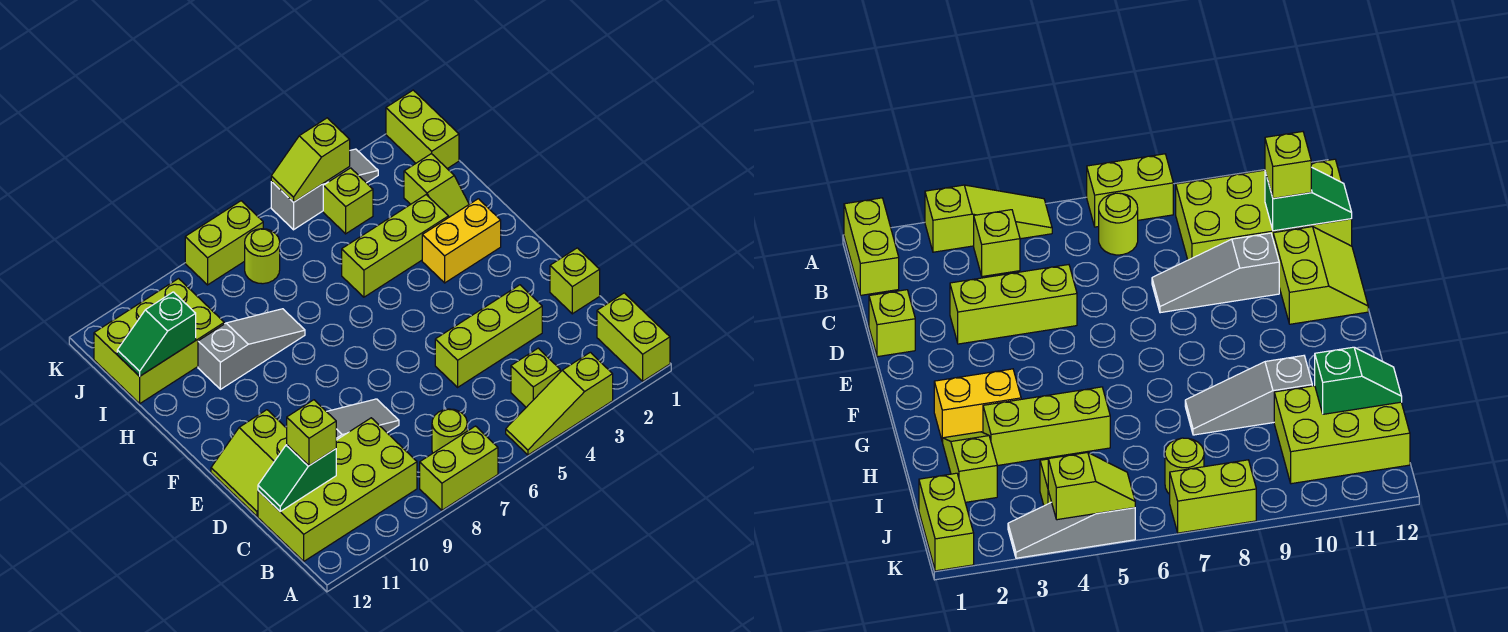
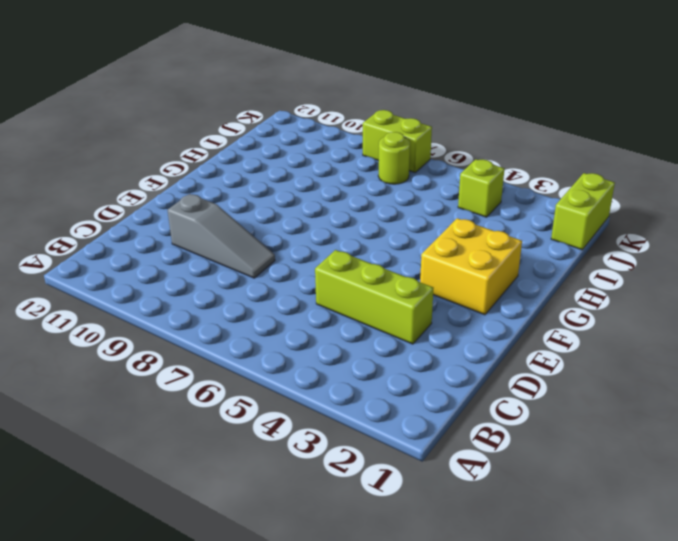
yellow brick F2:G3 level 1 -> yellow brick G2:G3 level 1
none -> lime brick A1:B1 level 1
none -> lime slope A3:A5 level 1 top 3
none -> lime brick A7:A8 level 1

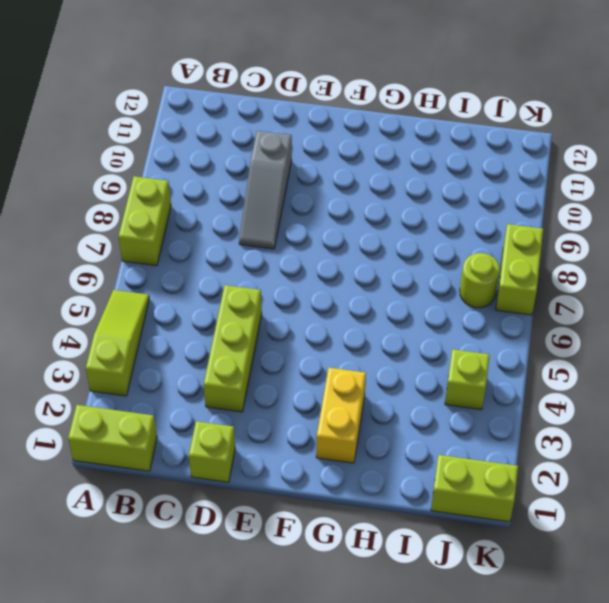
none -> lime brick B4 level 1
none -> lime round brick B7 level 1
none -> lime brick B9:C12 level 1

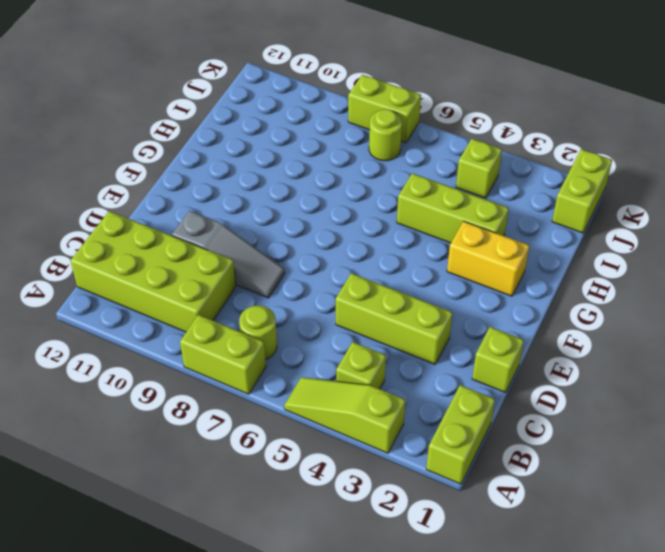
none -> lime slope D11:E12 level 1 top 11
none -> lime slope H2:I2 level 1 top I
none -> grey slope H8:H10 level 1 top 10

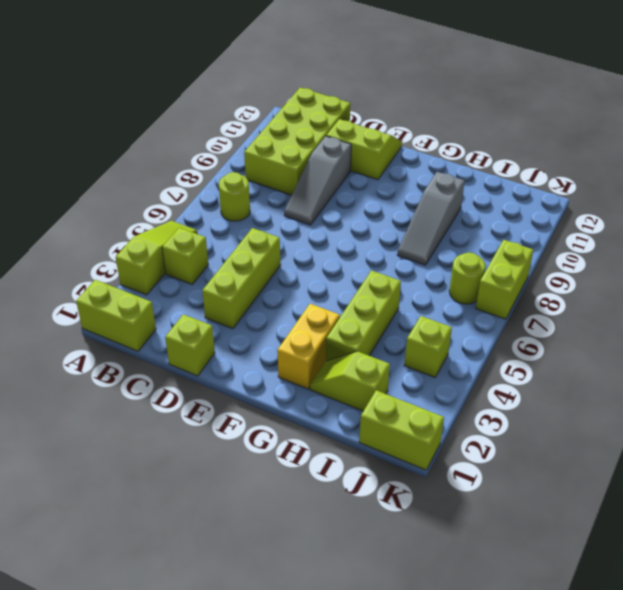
none -> lime brick A7:A8 level 1
none -> lime brick I10:J12 level 1
none -> grey slope K3:K5 level 1 top 5

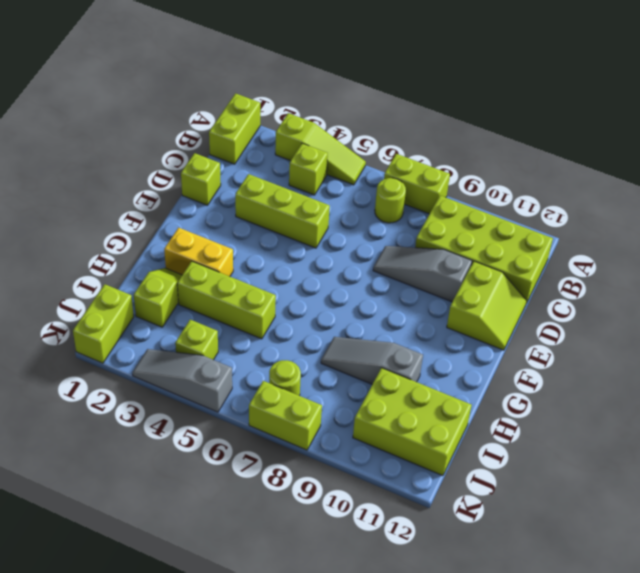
none -> green slope C11:C12 level 2 top 11
none -> green slope I11:I12 level 2 top 11
none -> lime slope K4:K5 level 2 top 4

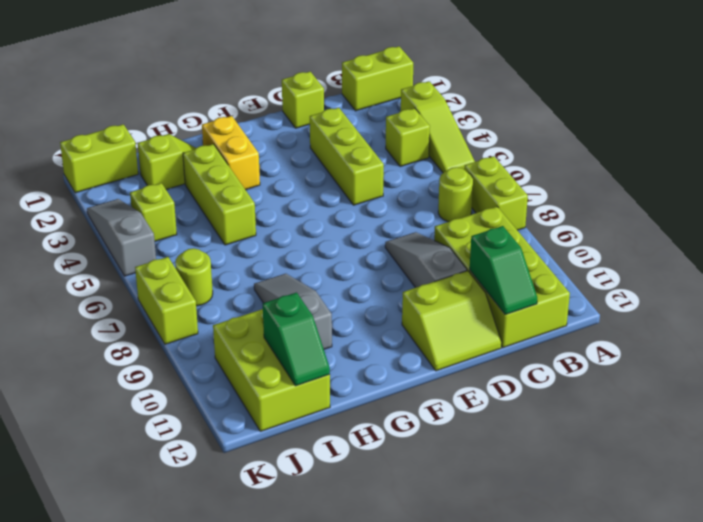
none -> lime slope K4:K5 level 2 top 4
none -> lime brick C11 level 3

